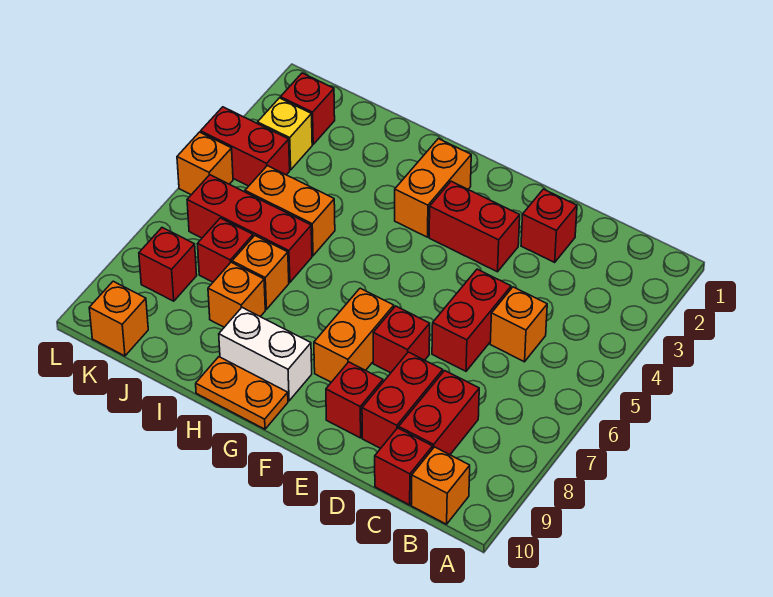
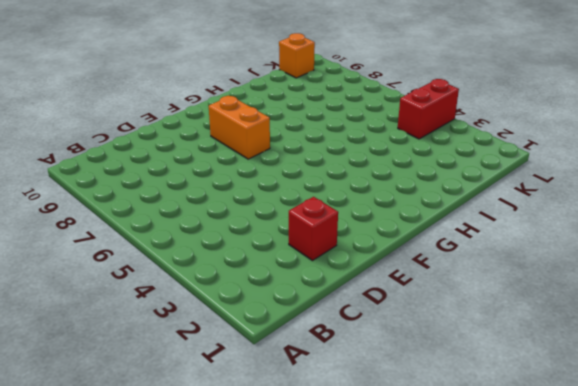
none -> orange brick B10 level 1
none -> orange brick C5 level 1
none -> red brick C8:C9 level 1

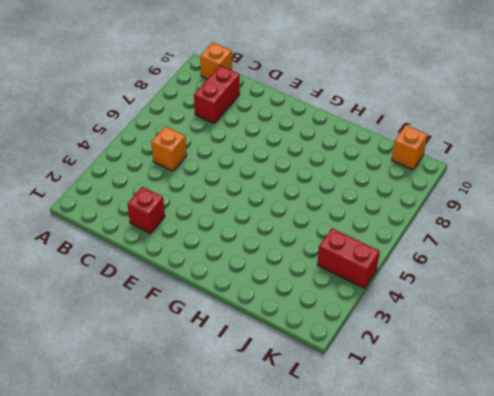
none -> red brick C10 level 1
none -> red brick D5:D6 level 1
none -> red brick D8:D9 level 1

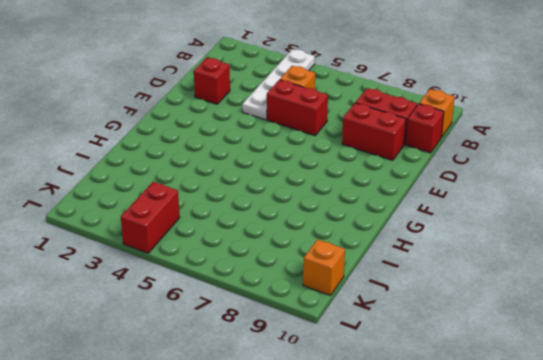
white plate A4:D4 level 1 -> none
none -> red brick E3:F3 level 1
none -> red brick E7 level 1
none -> red brick E9 level 1

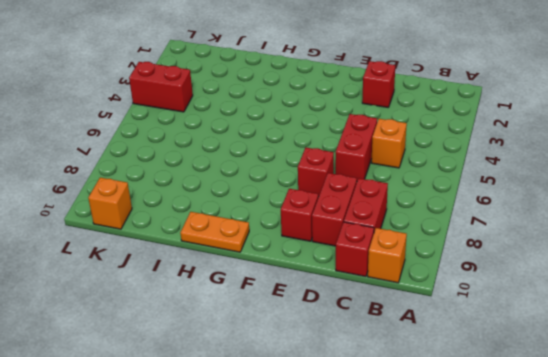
none -> red brick E3:F3 level 1
none -> orange brick F7:F8 level 1
none -> orange brick G2:G3 level 1

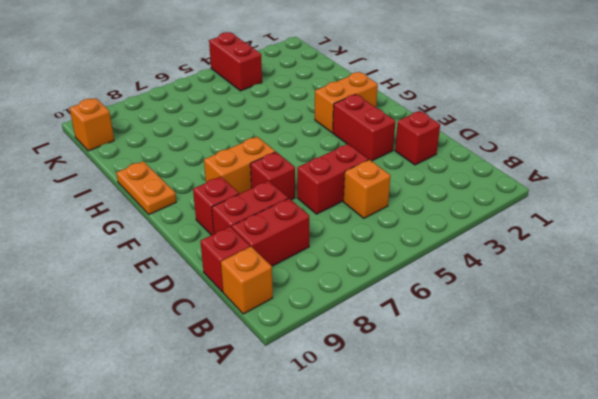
none -> white brick G9:H9 level 1
none -> orange brick I5:J5 level 1
none -> red brick I6:K6 level 1

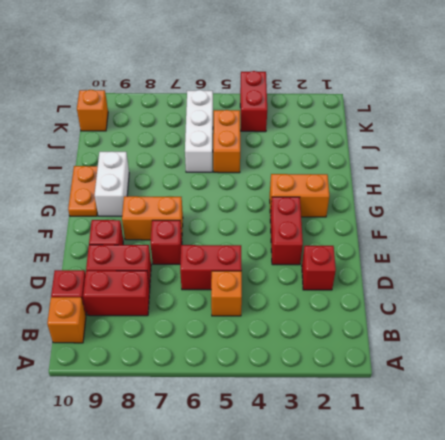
white brick I6:K6 level 1 -> red brick I6:K6 level 1
none -> orange brick I7 level 1
none -> orange brick I8 level 1
none -> red brick J7 level 1

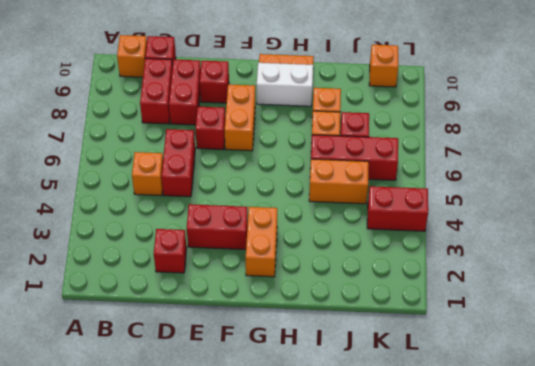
none -> red brick K2 level 1
none -> yellow brick K3 level 1
none -> red brick K8 level 1

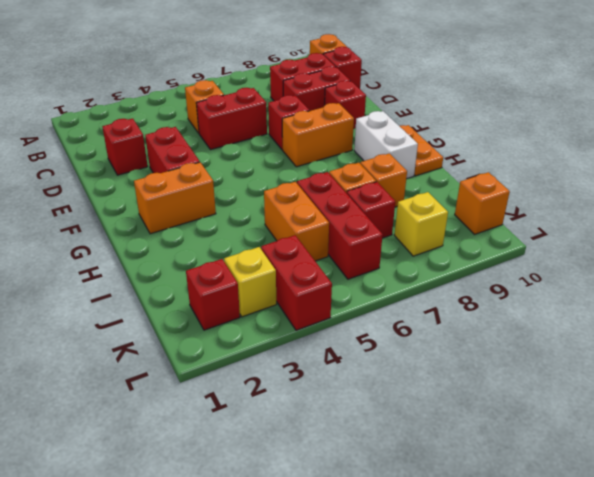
yellow brick K8 level 1 -> red brick K8 level 1
none -> orange brick L5 level 1

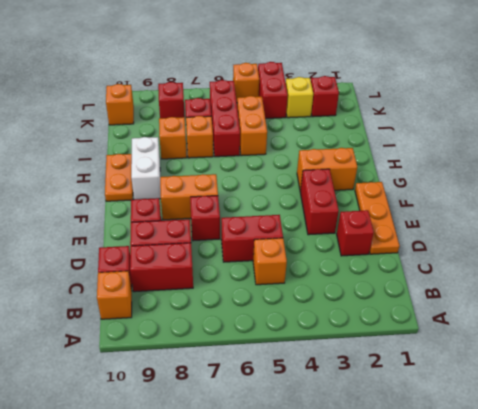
orange plate D1:F1 level 1 -> none

